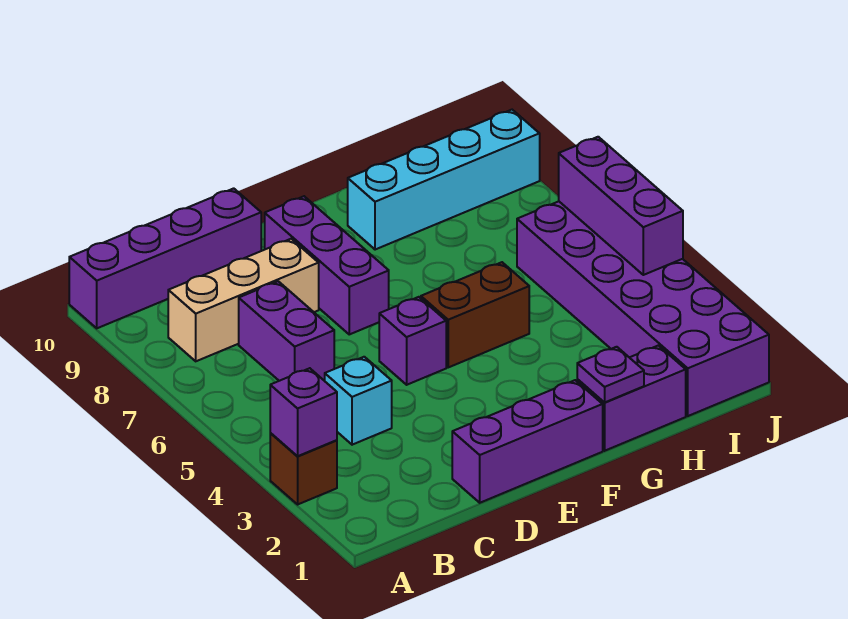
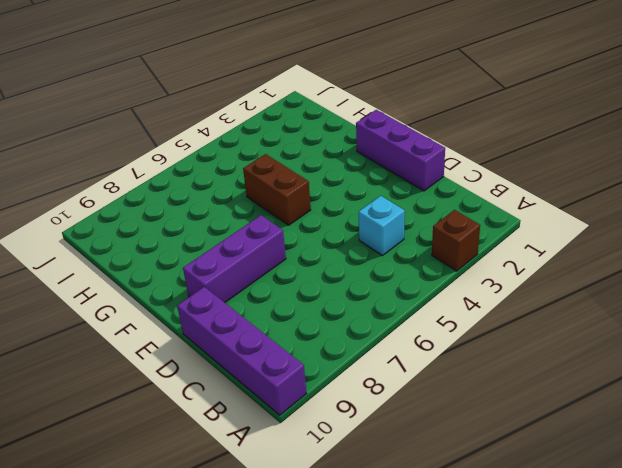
none -> tan brick B8:D8 level 1
none -> purple brick C6:C7 level 1
none -> purple brick E5 level 1

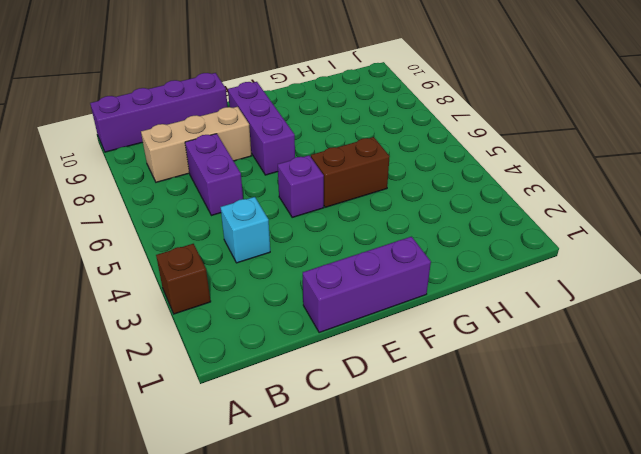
none -> purple brick G1:H1 level 1
none -> cyan brick G9:J9 level 1
none -> purple brick I1:J6 level 1

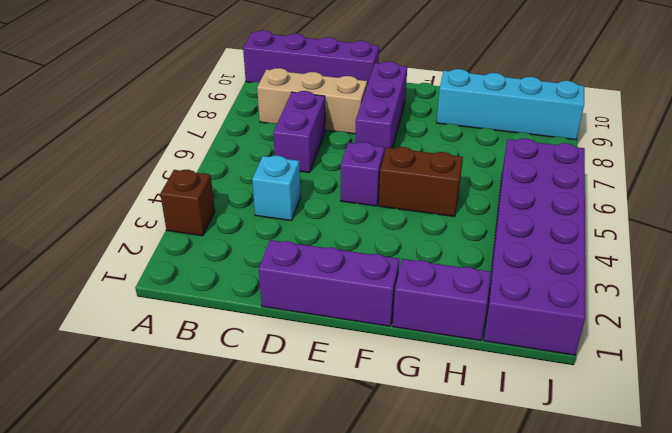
none -> purple brick A3 level 2
none -> purple plate G1 level 2
none -> purple brick J4:J6 level 2

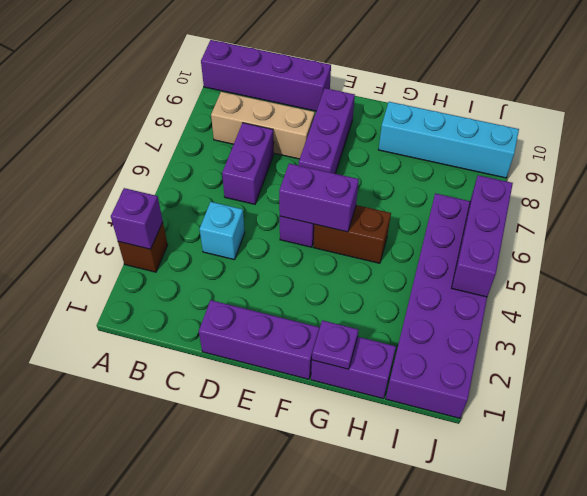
purple brick E5:F5 level 2 -> none

